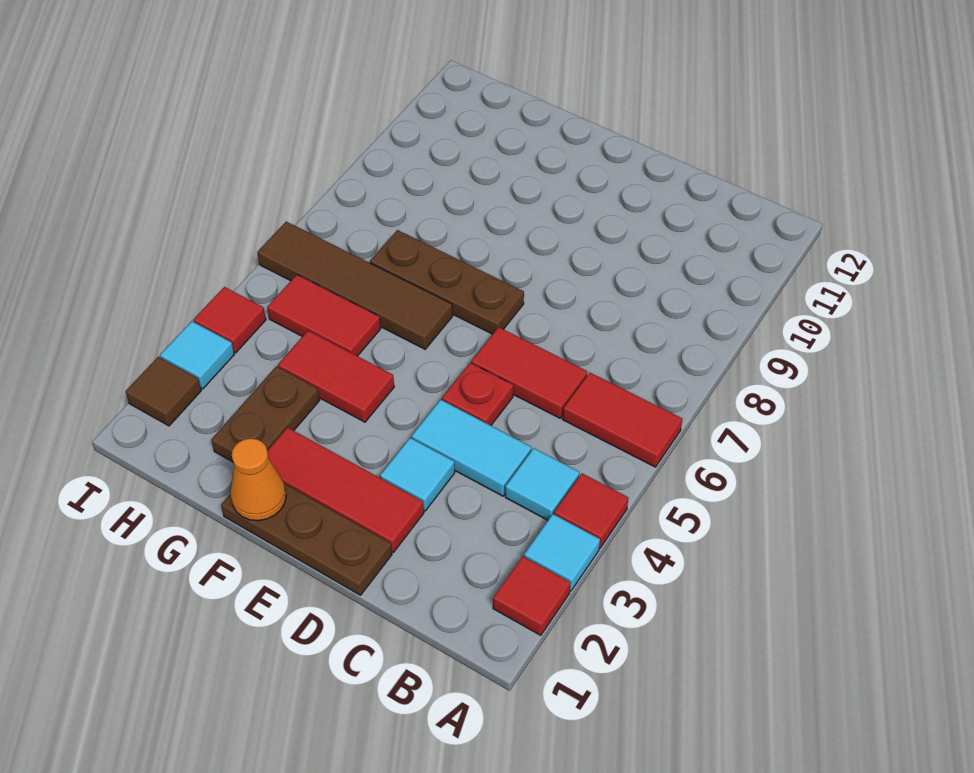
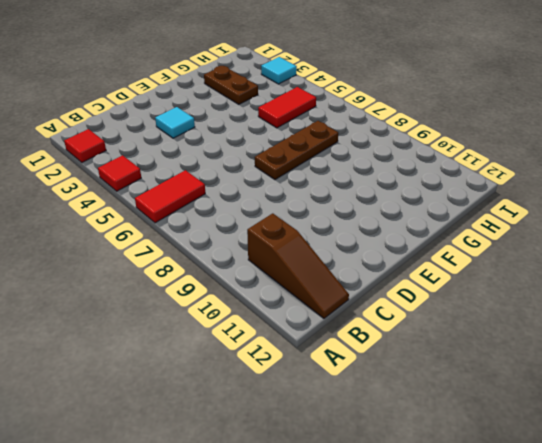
brown slope B10:B12 level 1 top 10 -> none
none -> cyan tile A3 level 1
none -> cyan tile B4 level 1
none -> cyan tile C4:D4 level 1

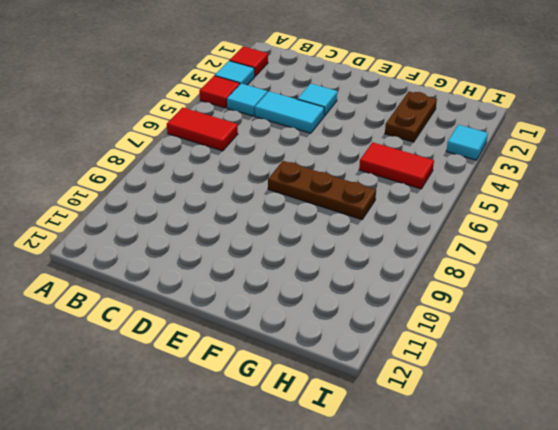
none -> red tile C6:D6 level 1
none -> brown plate D1:F1 level 1
none -> red tile D2:F2 level 1

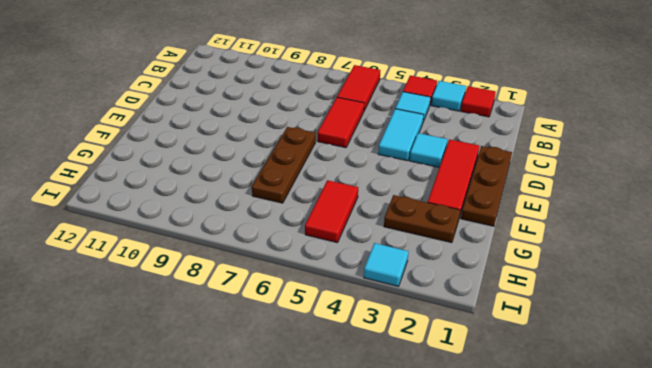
none -> red plate D5 level 1
none -> red tile F4:G4 level 1
none -> brown tile F6:I6 level 1

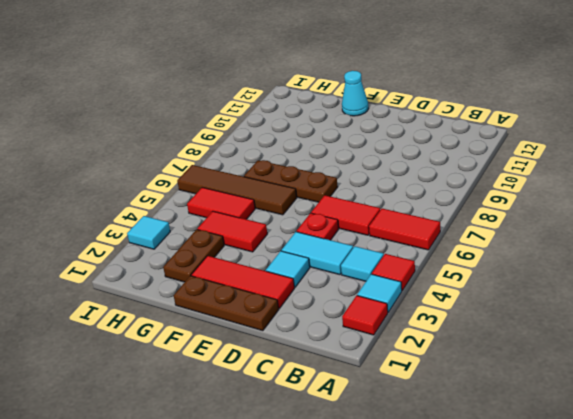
cyan cone F12 level 1 -> none
none -> brown tile I2 level 1
none -> red tile I4 level 1
none -> orange cone F1 level 2

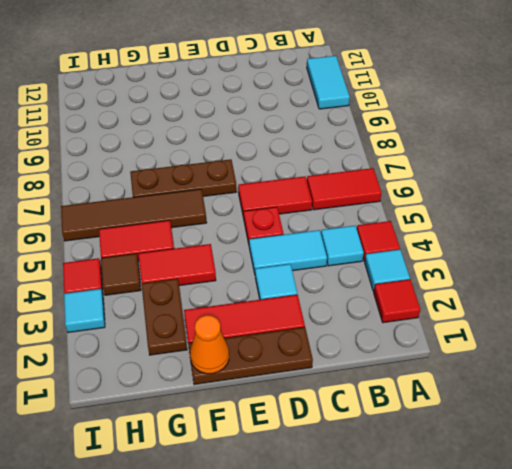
cyan tile A10:A11 level 1 -> none
brown tile H4 level 1 -> brown tile I2 level 1

